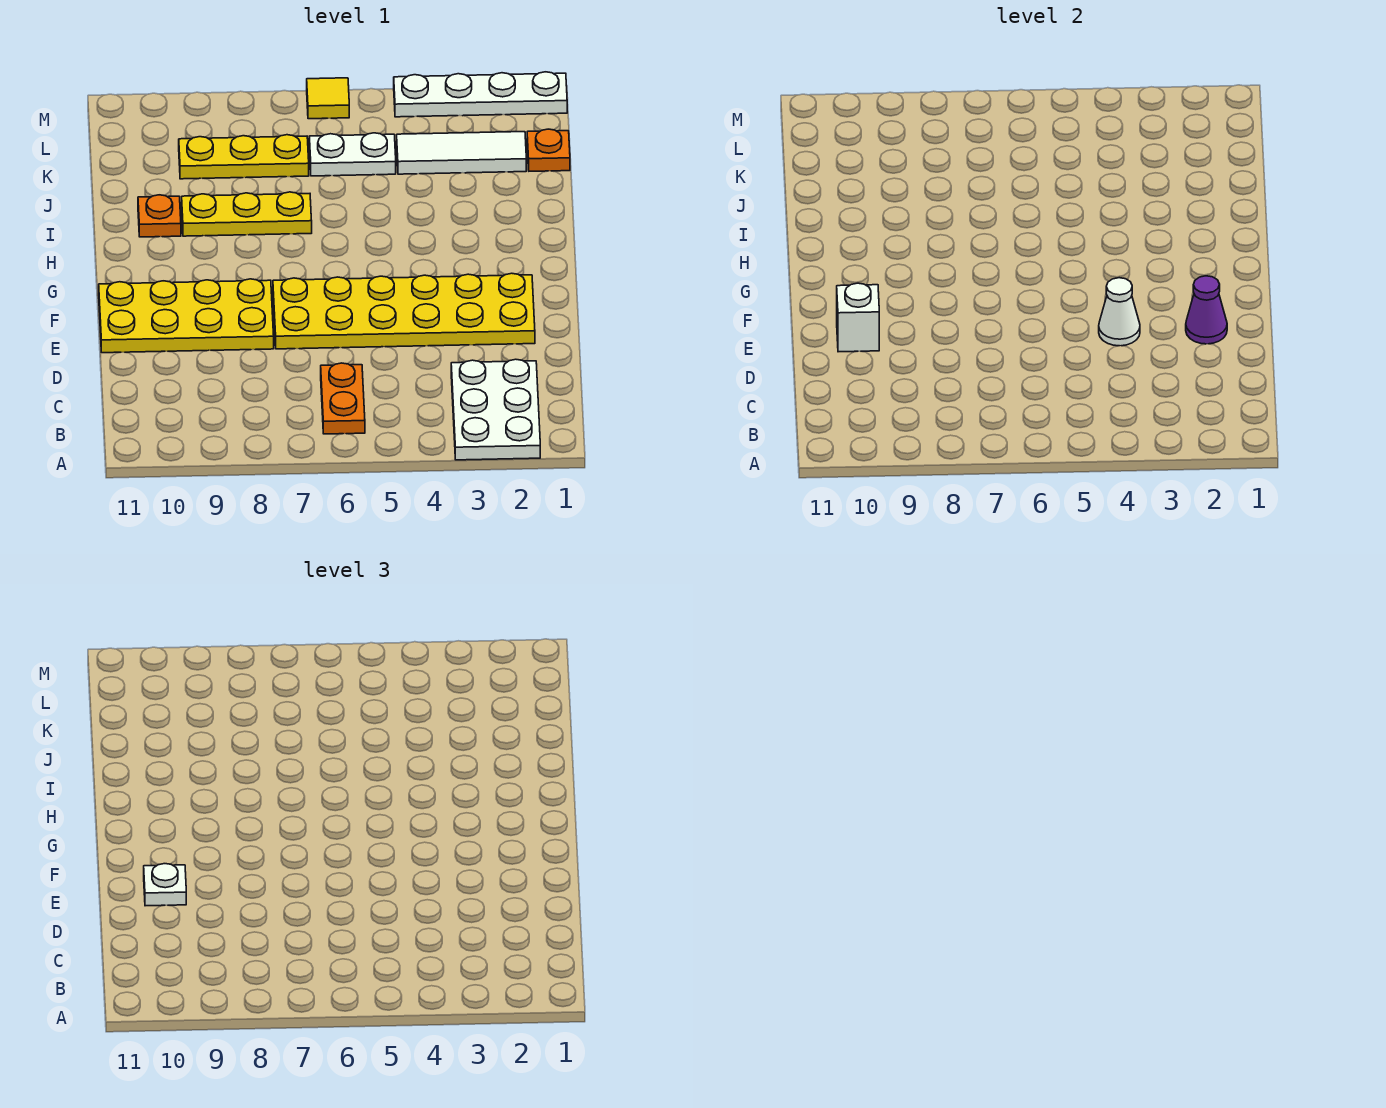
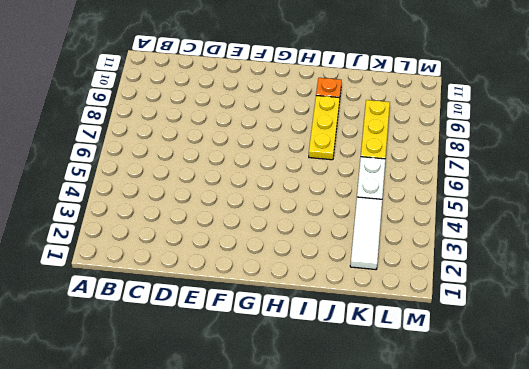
none -> white plate A2:C3 level 1
none -> orange plate B6:C6 level 1
none -> yellow plate E2:F7 level 1

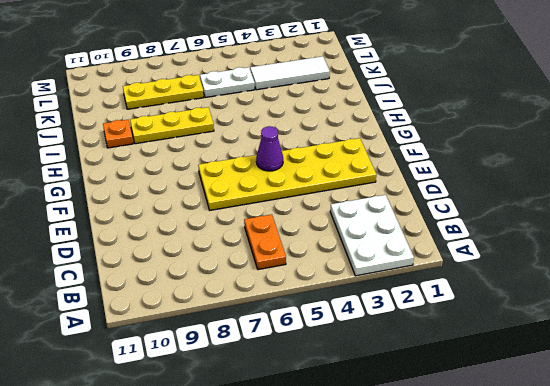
purple cone F5 level 2 -> purple cone E2 level 2
none -> yellow plate E8:F11 level 1
none -> orange plate K1 level 1
none -> white plate M1:M4 level 1

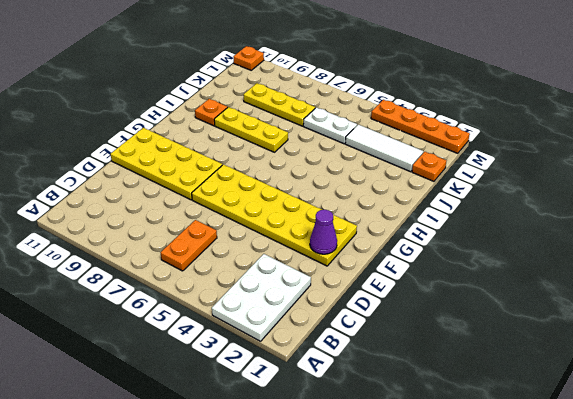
orange plate M1:M4 level 1 -> white plate M1:M4 level 1
orange plate M11 level 1 -> none
none -> yellow tile M6 level 1
none -> white cone E4 level 2
none -> white brick E10 level 2

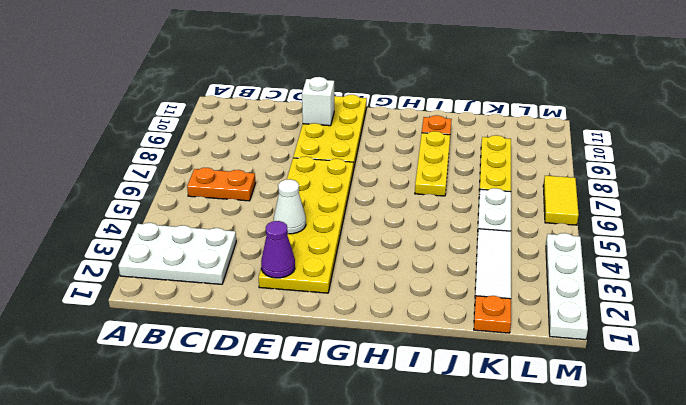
yellow tile M6:M7 level 1 -> yellow tile M6 level 1
none -> white plate E10 level 3

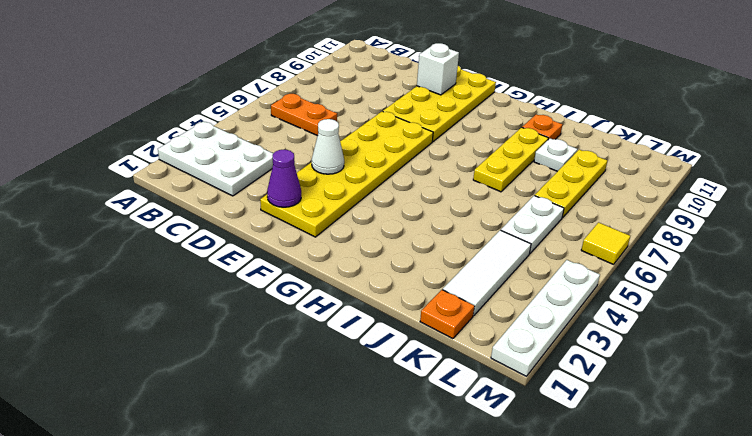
white plate J9 level 1 -> white plate E10 level 3

